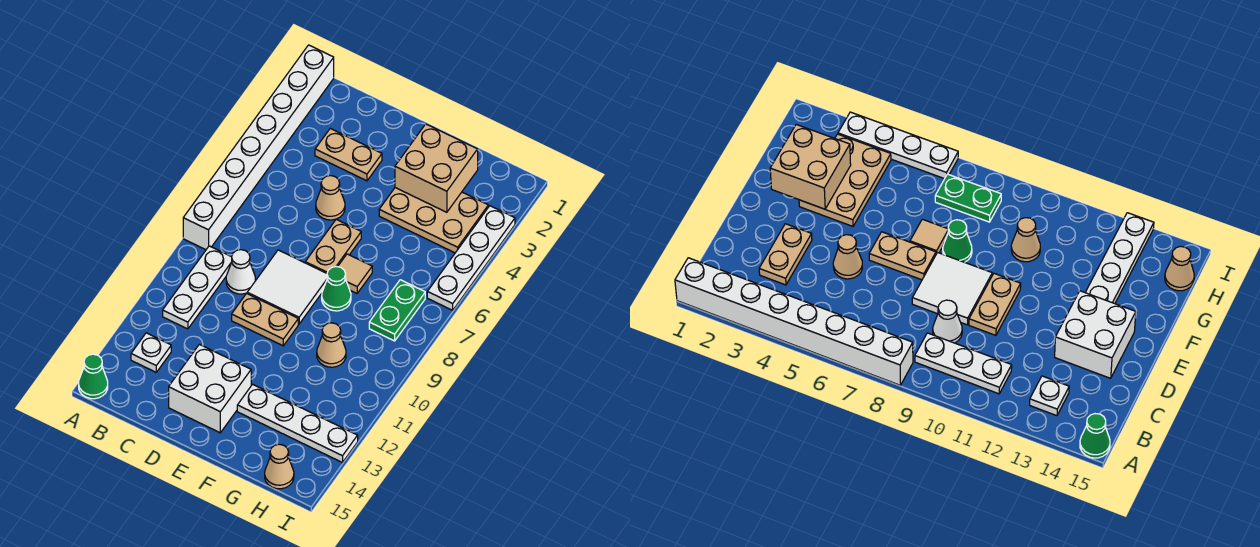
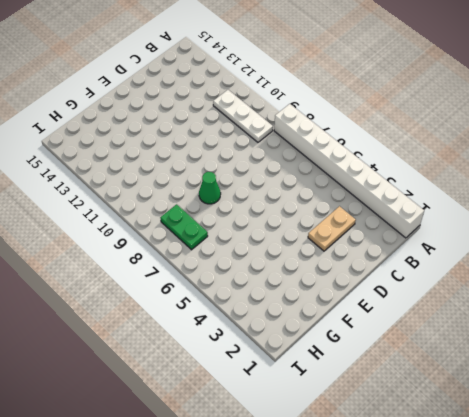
none -> green cone A15 level 1
none -> white plate B13 level 1
none -> white cone C9 level 1

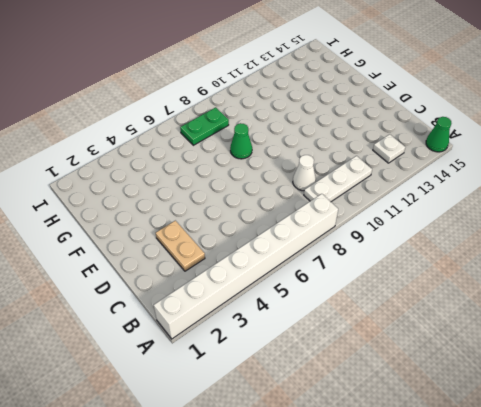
none -> tan cone D5 level 1
none -> white tile D8:E9 level 1
none -> tan plate D10:E10 level 1

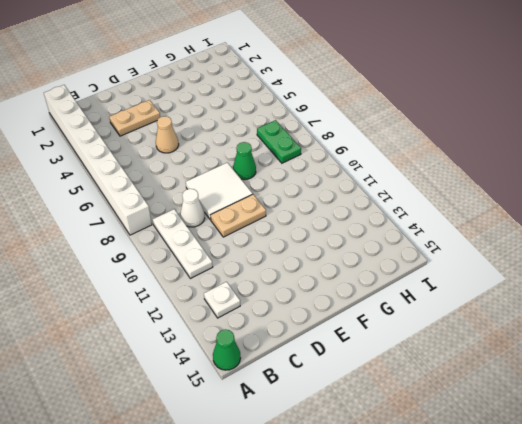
none -> white brick D13:E14 level 1
none -> tan plate E6:E7 level 1
none -> tan plate F3:H4 level 1

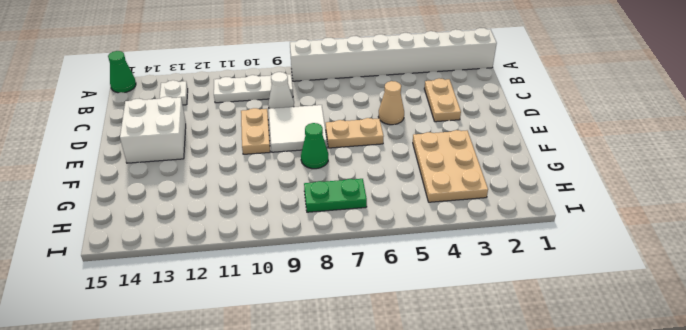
none -> tan tile F7 level 1
none -> white plate F13:I13 level 1
none -> tan cone G10 level 1

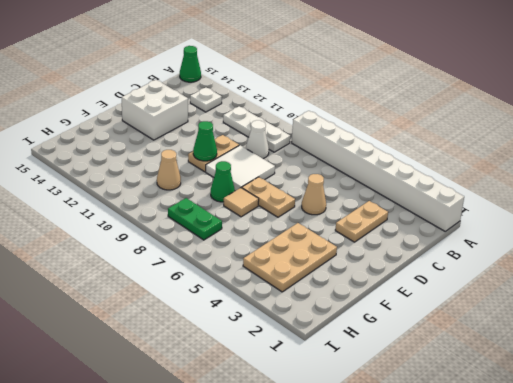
green cone E10 level 2 -> none
none -> white plate F13:I13 level 1
none -> tan cone H15 level 1
none -> white plate I3:I6 level 1

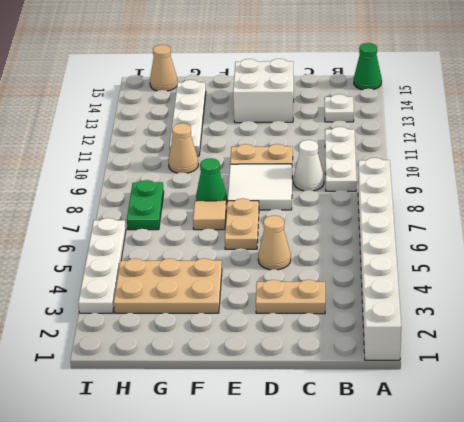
white plate G11:G14 level 1 -> white plate F13:I13 level 1
none -> tan brick F2:G3 level 2

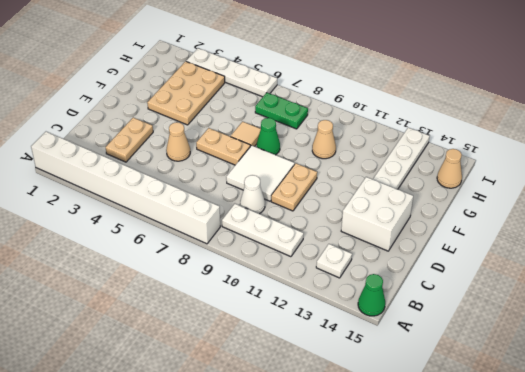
none -> tan brick F2:G3 level 2

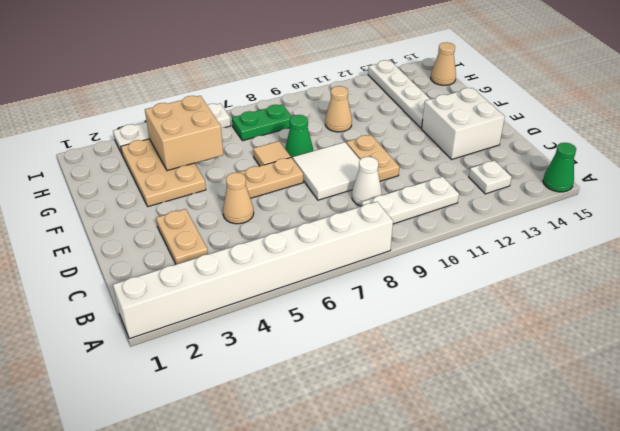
tan brick G4:H5 level 2 -> tan brick F2:G3 level 2

